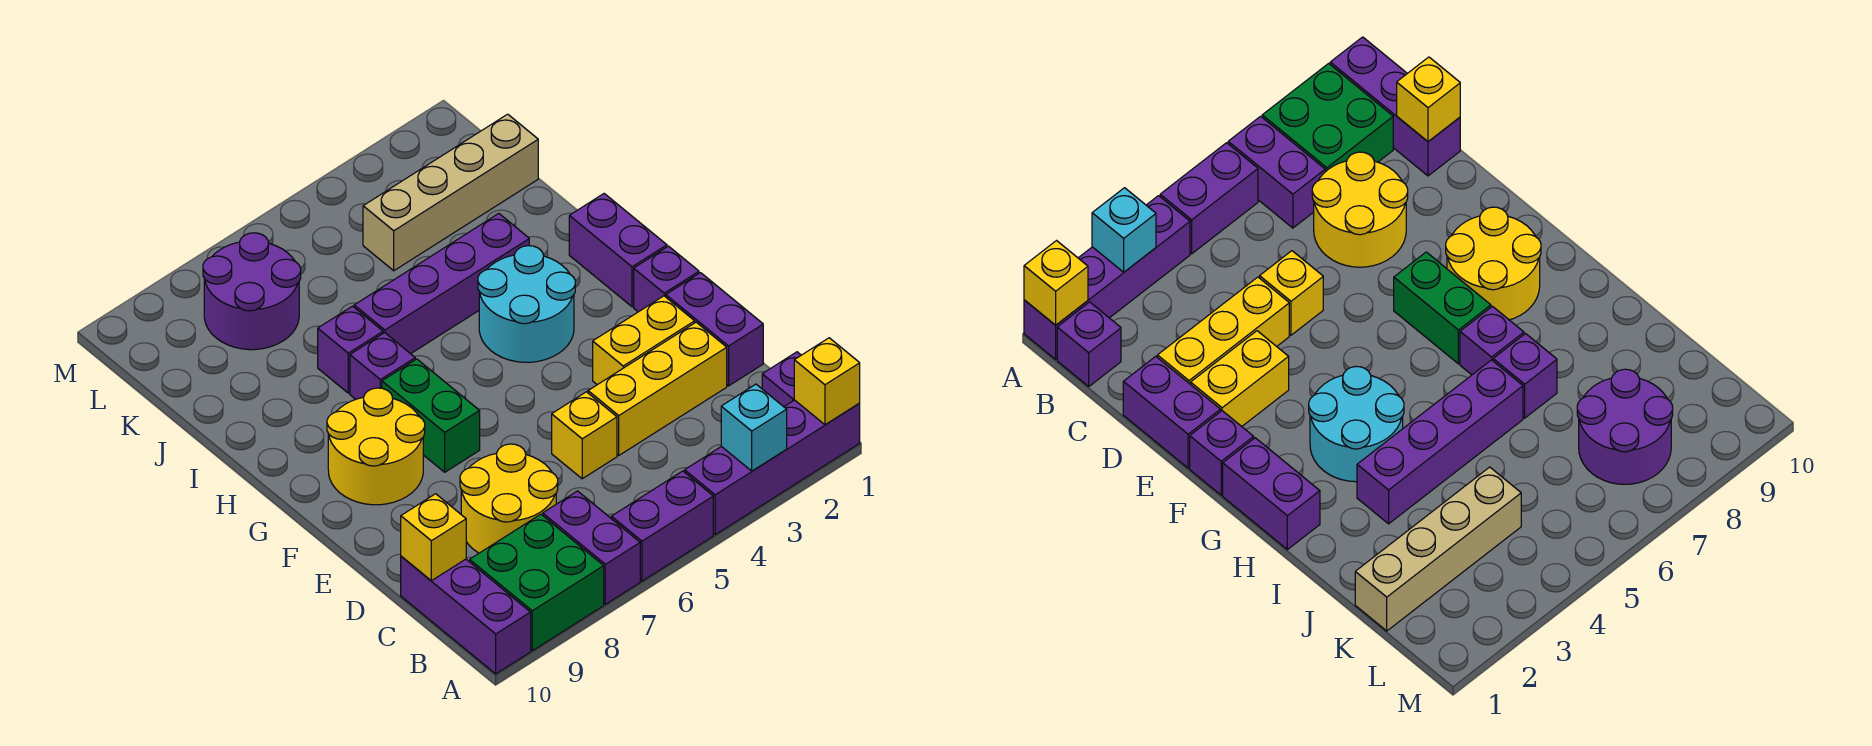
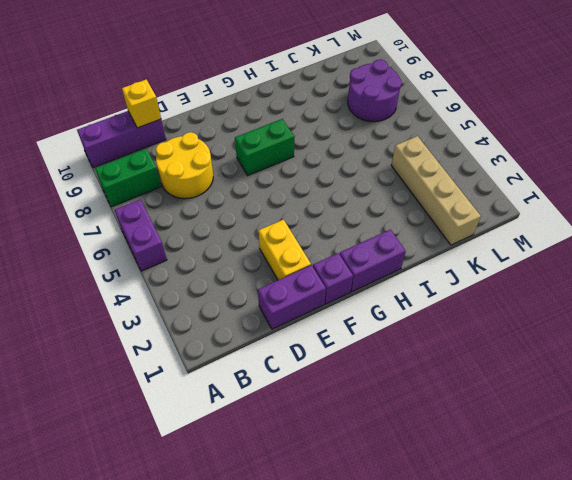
green brick A8:B8 level 1 -> green brick A8:B9 level 1
none -> purple brick A1:A4 level 1
none -> purple brick A7:B7 level 1
none -> purple brick B1 level 1

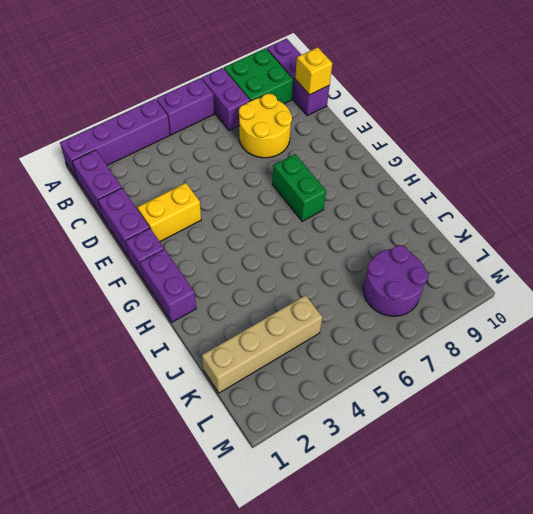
purple brick B1:C1 level 1 -> purple brick B1 level 1
none -> yellow brick D2:D4 level 1
none -> yellow brick D5 level 1
none -> yellow round brick F8:G9 level 1

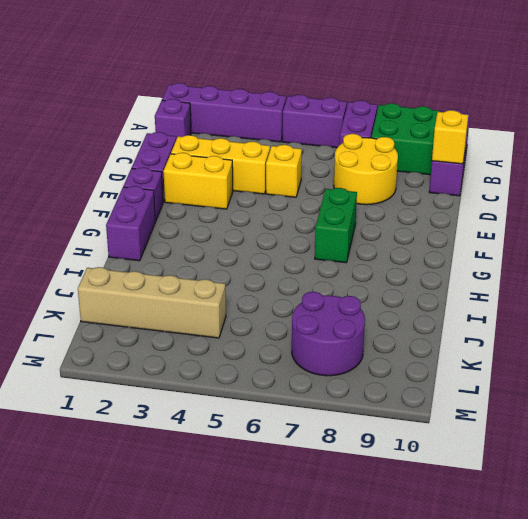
none -> yellow round brick F8:G9 level 1
none -> cyan round brick G3:H4 level 1
none -> purple brick H7 level 1

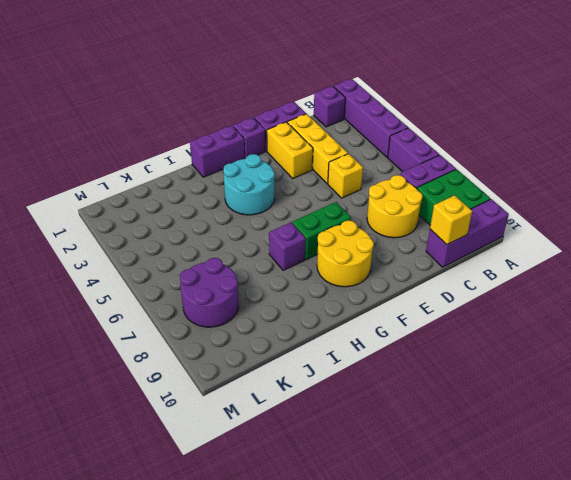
none -> purple brick I3:I6 level 1
none -> purple brick I7 level 1
none -> tan brick K1:K4 level 1

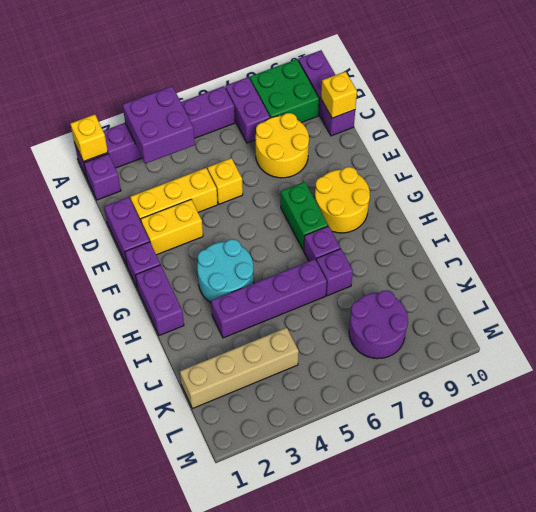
purple brick A3:B4 level 2 -> cyan brick A3 level 2

